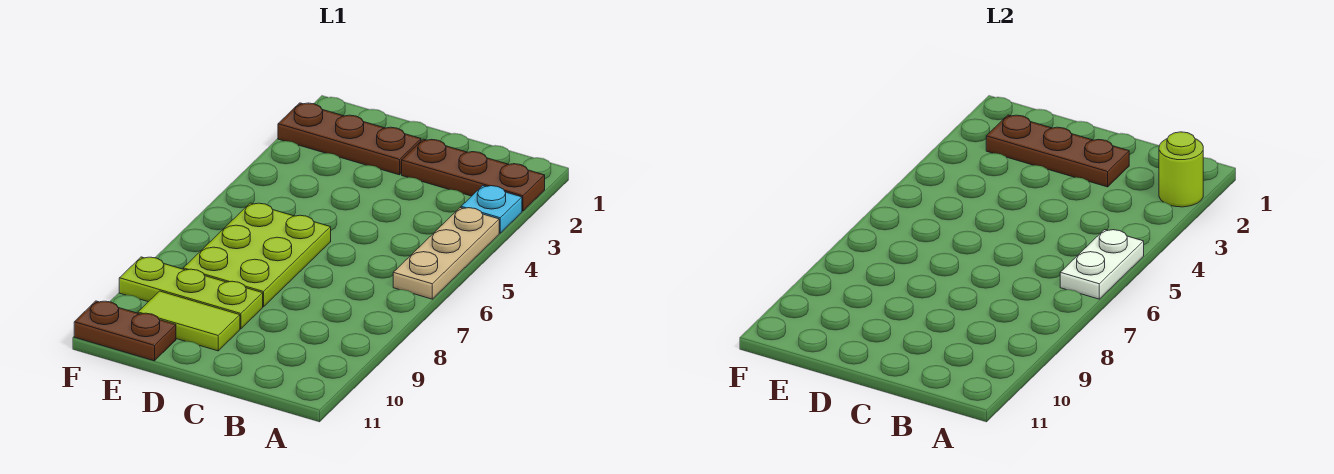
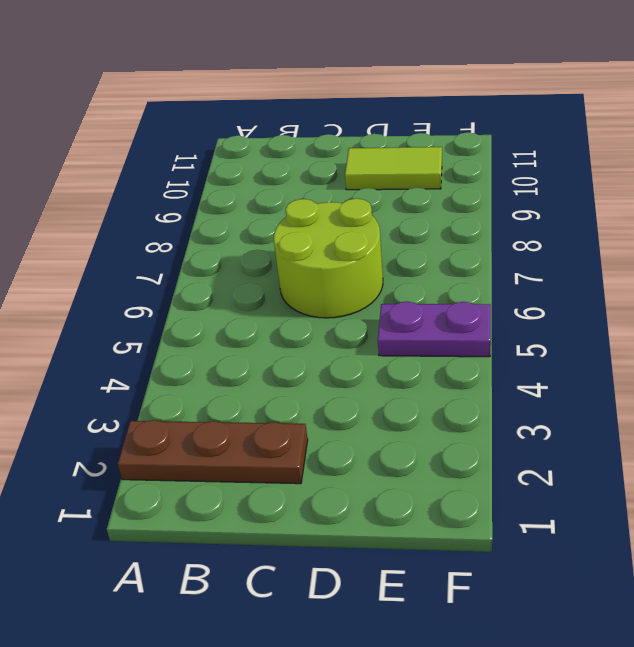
lime round brick C6:D7 level 1 -> lime plate D6:E8 level 1
purple plate E5:F5 level 1 -> none
none -> cyan plate A3 level 1
none -> tan plate A4:A6 level 1

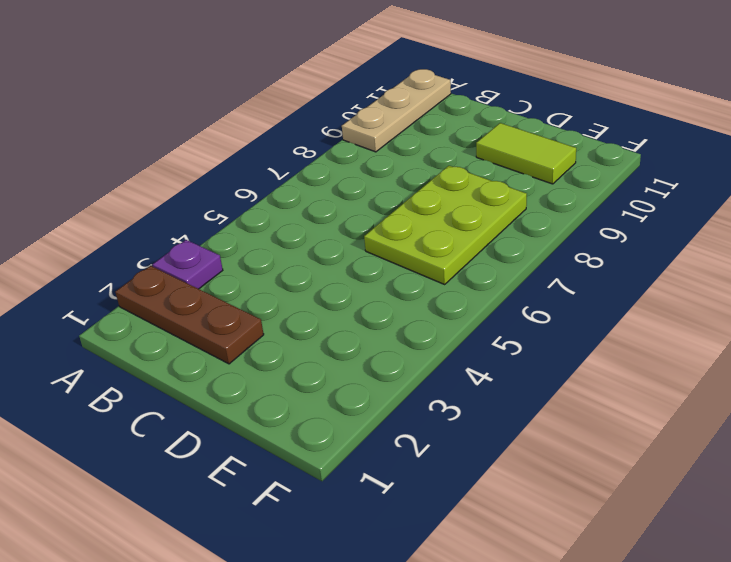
purple plate A3 level 1 -> cyan plate A3 level 1
tan plate A9:A11 level 1 -> tan plate A4:A6 level 1
none -> brown plate D2:F2 level 1
none -> lime plate D9:F9 level 1

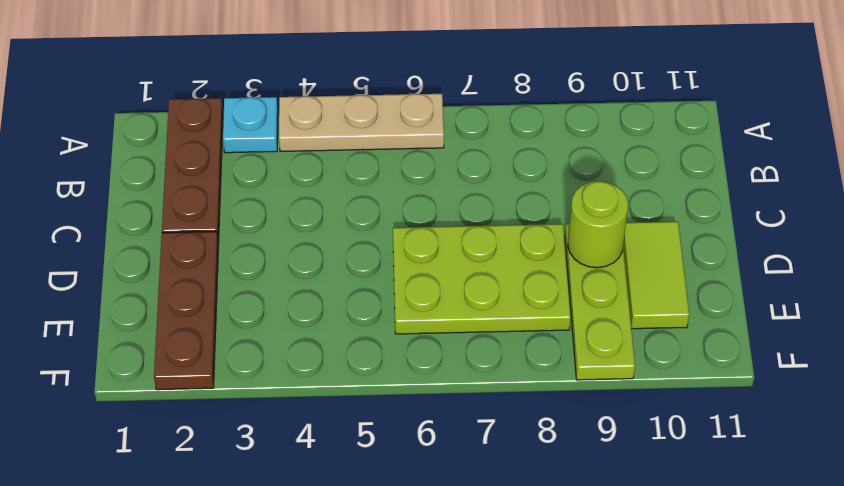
lime round brick D9 level 2 -> lime round brick A2 level 2
none -> brown plate E11:F11 level 1
none -> white plate A5:A6 level 2

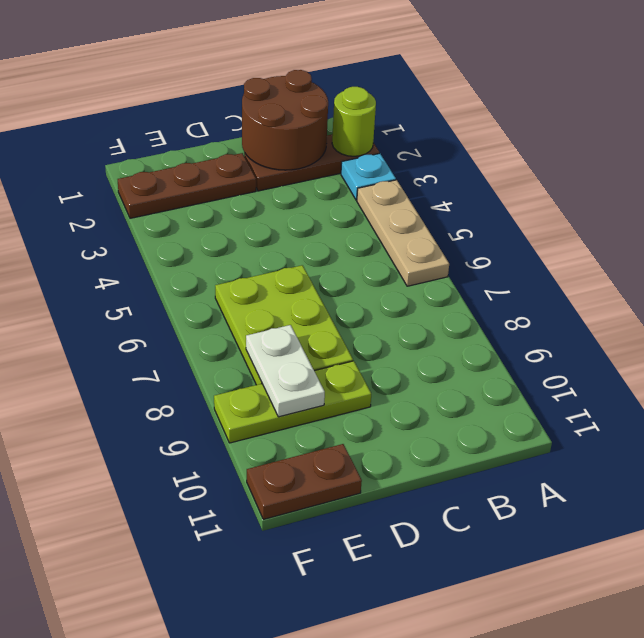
brown round brick B1:C2 level 2 -> brown plate C2:E2 level 2
white plate E8:E9 level 2 -> white plate A5:A6 level 2
none -> lime tile D10:E10 level 1

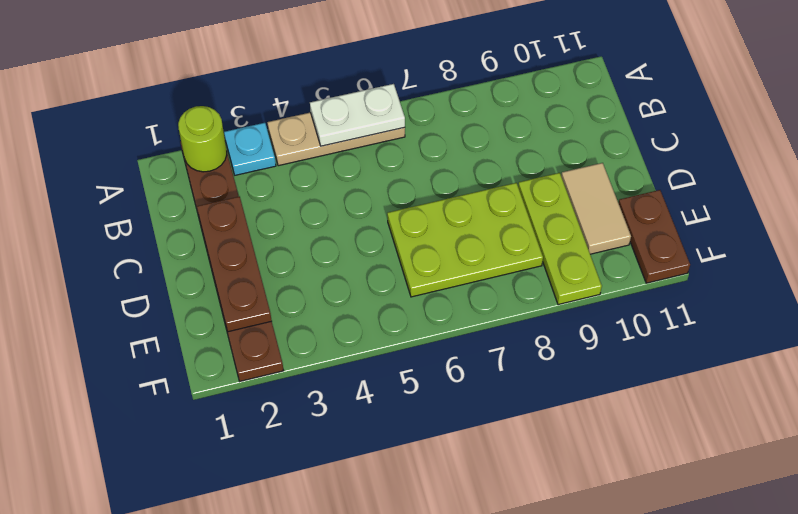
tan tile D10:E10 level 1 -> lime tile D10:E10 level 1

